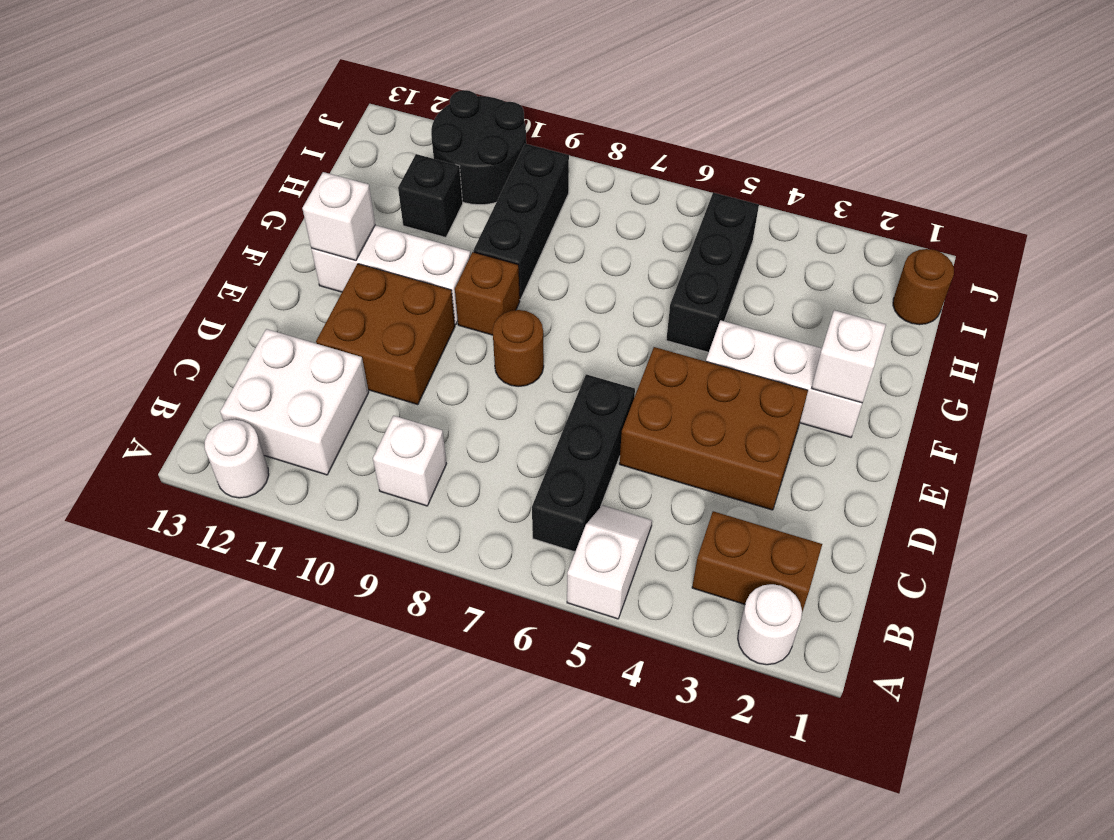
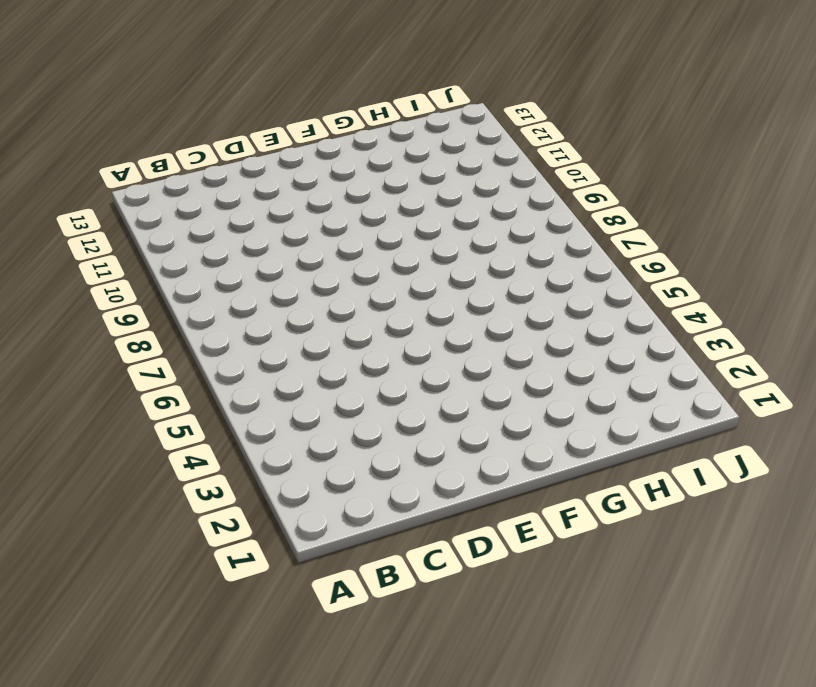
none -> white round brick A2 level 1
none -> white slope A5:B5 level 1 top A
none -> white round brick A12 level 1

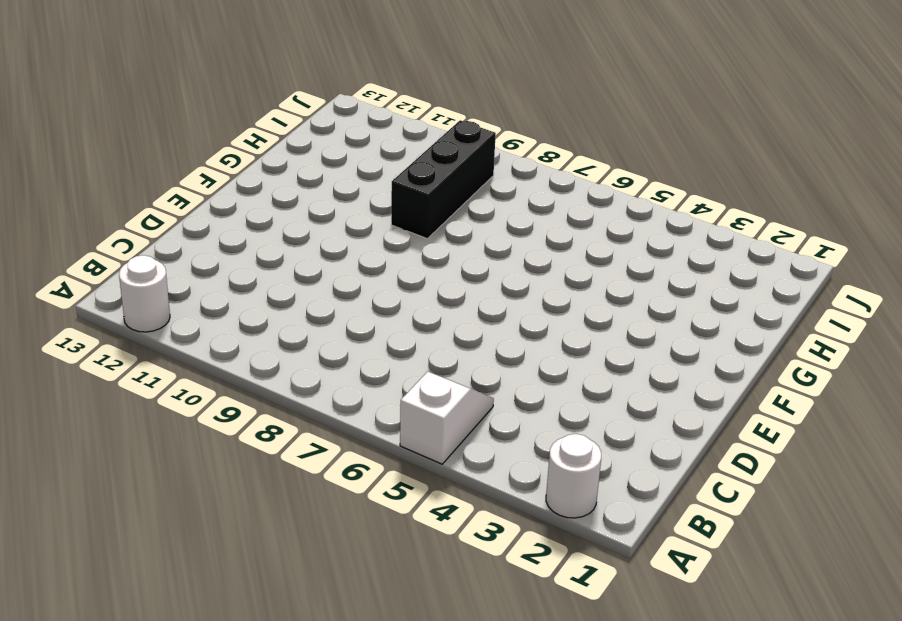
none -> brown brick B2:B3 level 1
none -> black brick B6:D6 level 1
none -> white brick B9 level 1

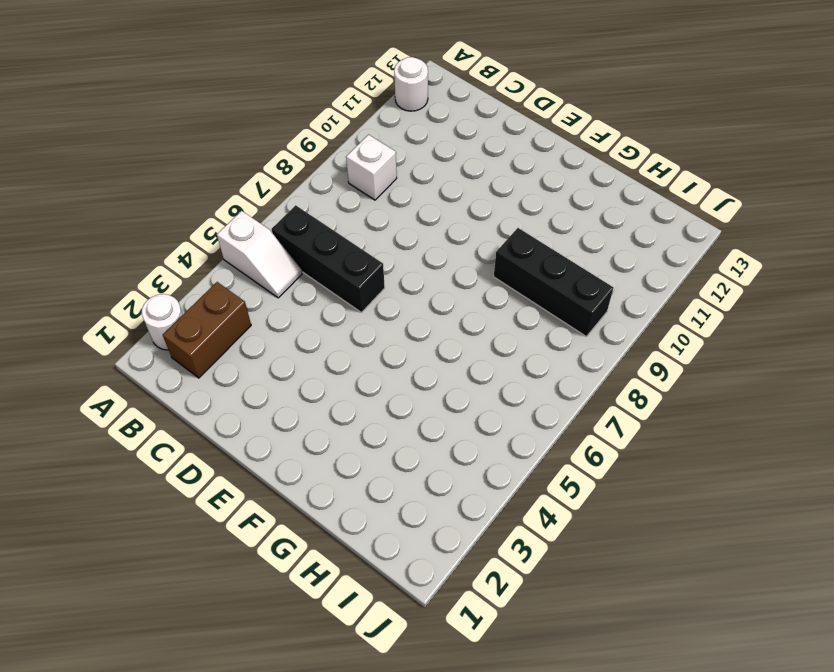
none -> white brick B11:C12 level 1
none -> brown brick D3:E5 level 1
none -> brown brick D10:E11 level 1

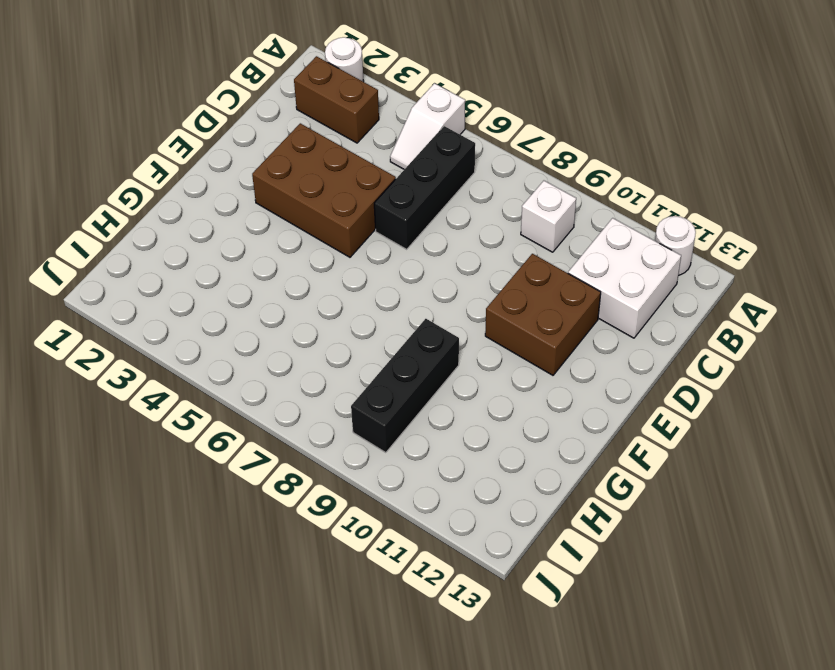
none -> brown round brick E8 level 1
none -> white brick F2:F4 level 1
none -> brown brick F9 level 1

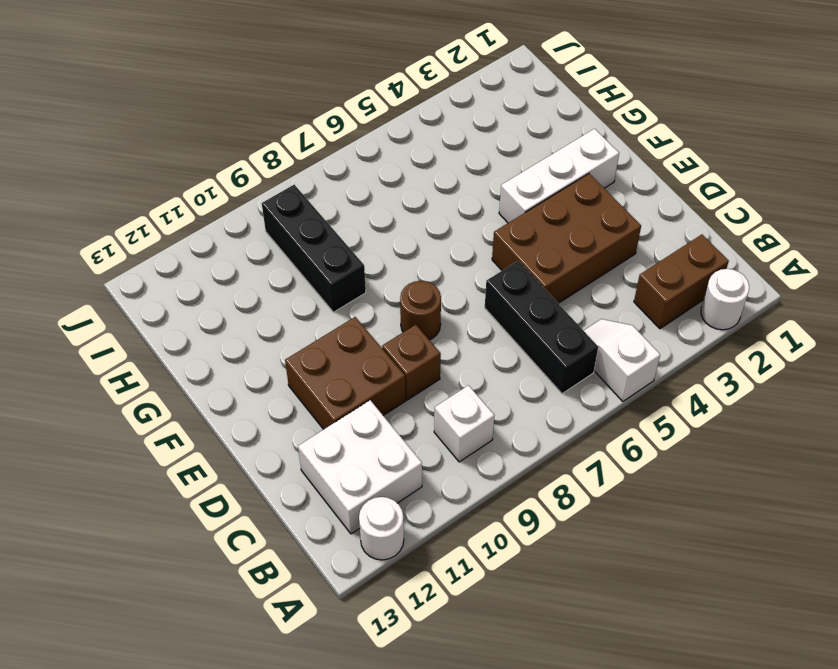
brown brick D9 level 1 -> brown brick F9 level 1
none -> white brick F10:F12 level 1
none -> black brick G5:I5 level 1
none -> black brick H11 level 1

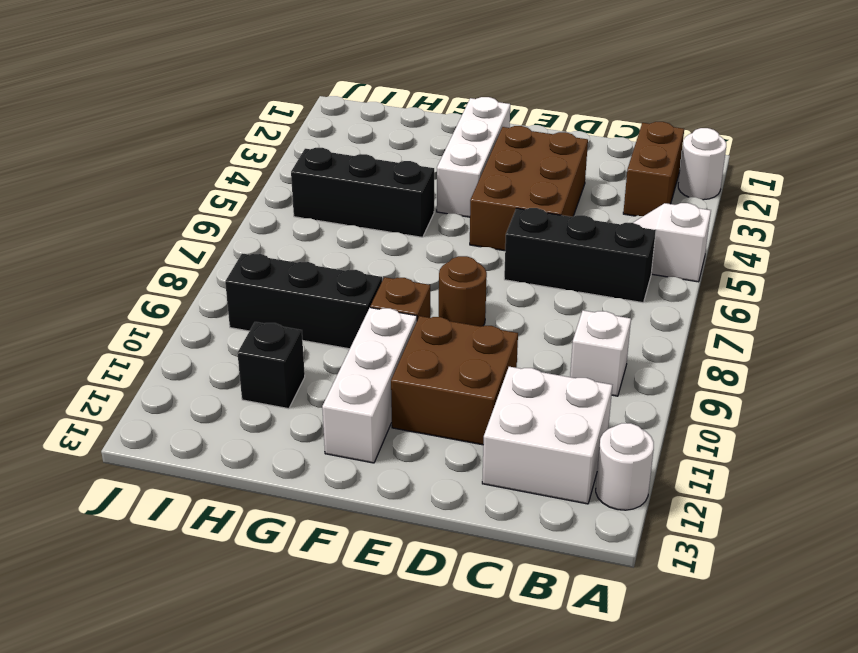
none -> brown round brick I1 level 1
none -> black round brick I10:J11 level 1
none -> white brick F2 level 2

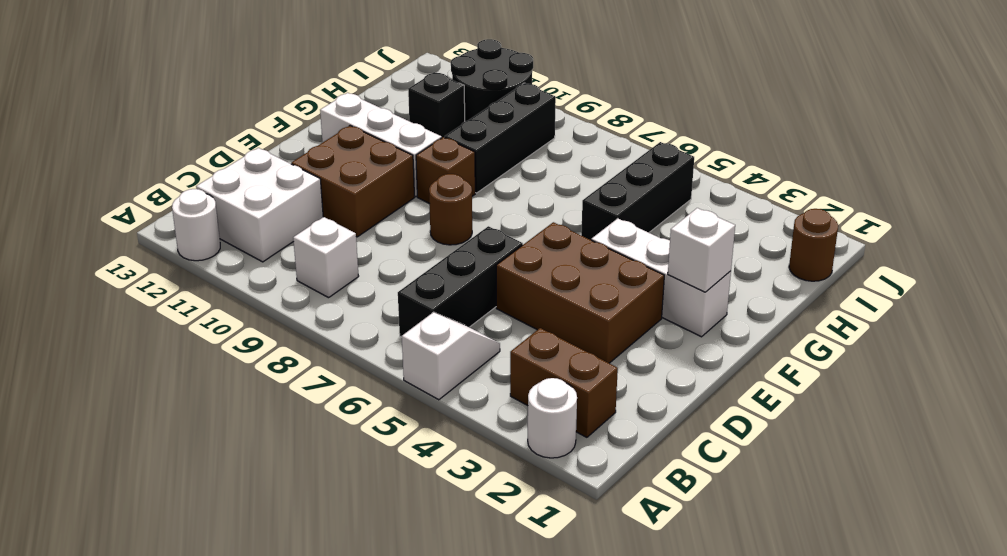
none -> white brick F12 level 2

